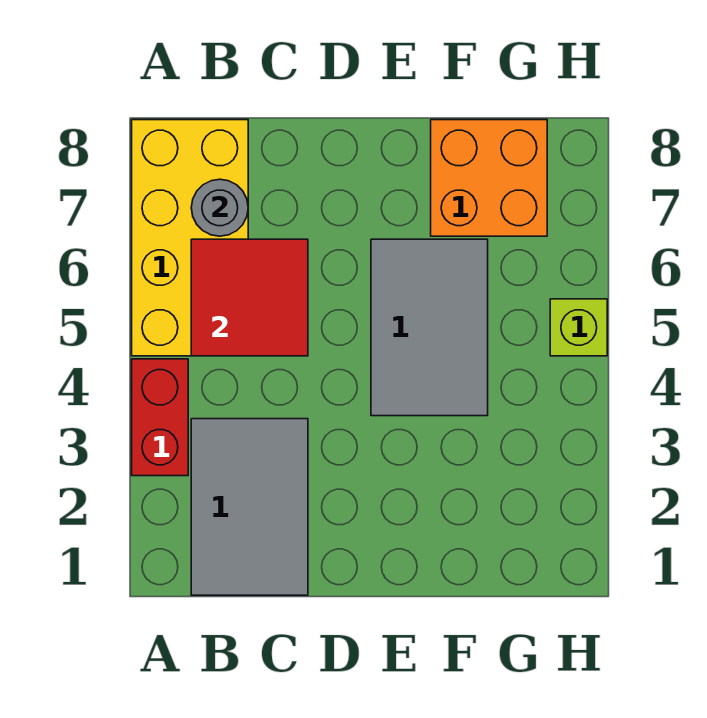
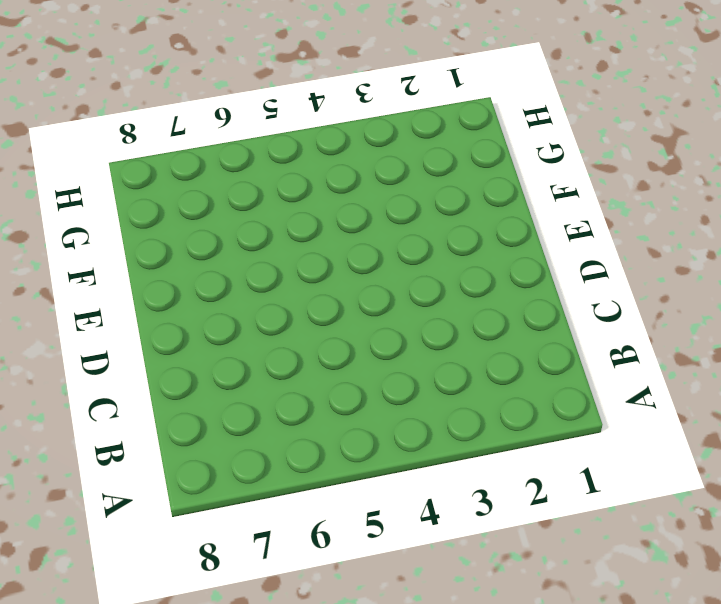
none -> red brick A3:A4 level 1
none -> yellow brick A5:B8 level 1

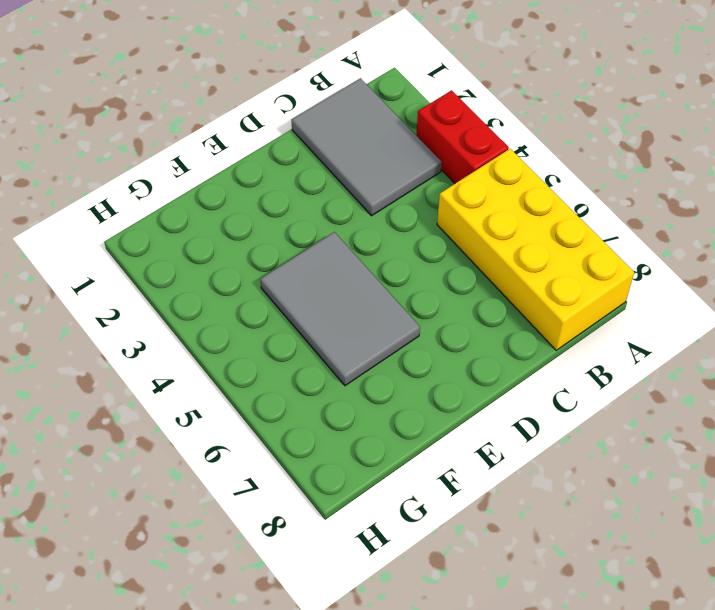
none -> orange brick F7:G8 level 1
none -> lime brick H5 level 1

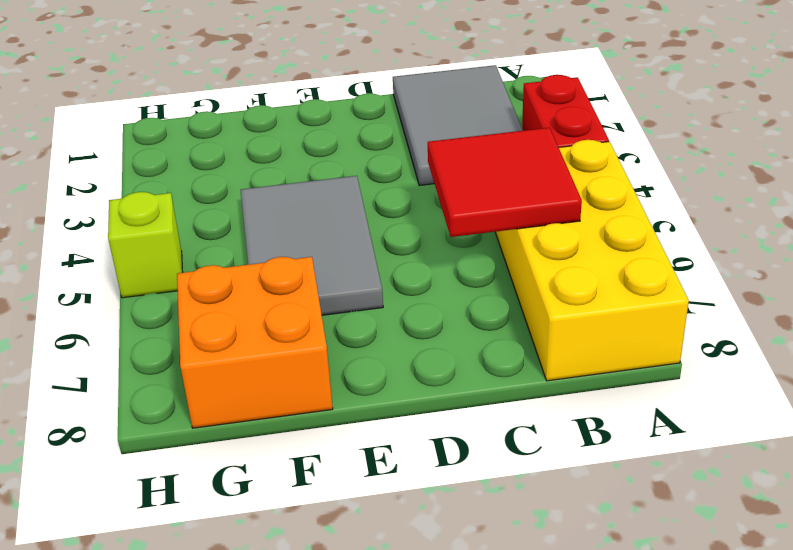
none -> grey round brick B7 level 2

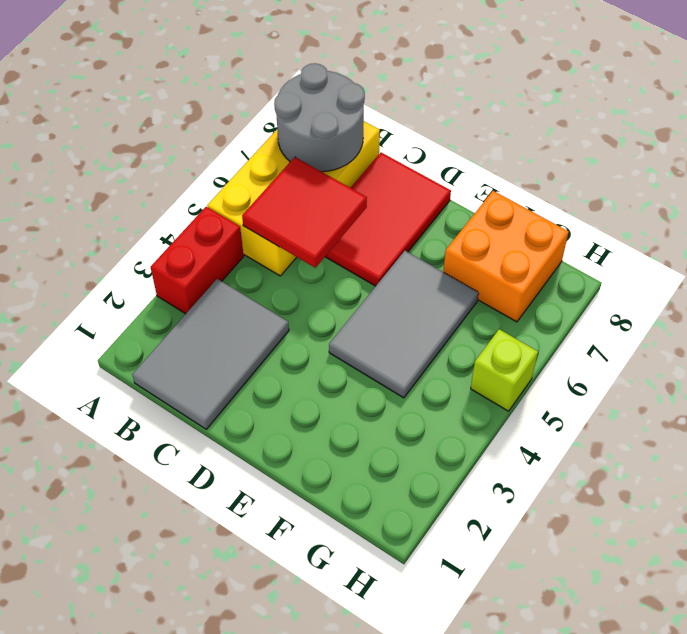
grey round brick A7:B8 level 2 -> grey round brick B7 level 2
red tile C6:D8 level 1 -> none

